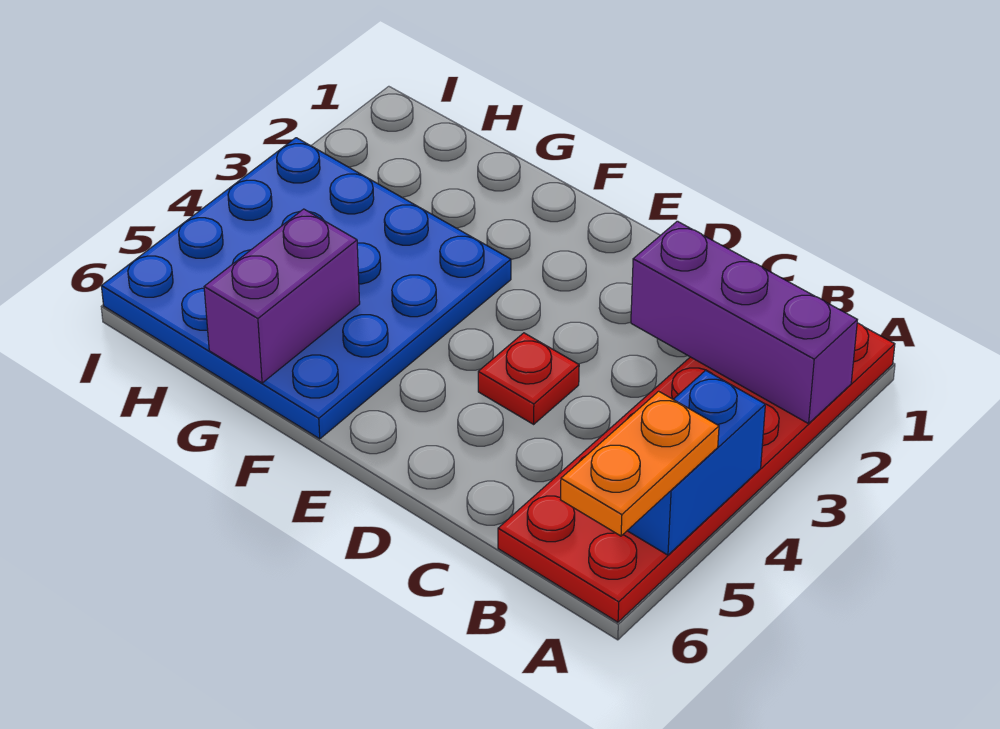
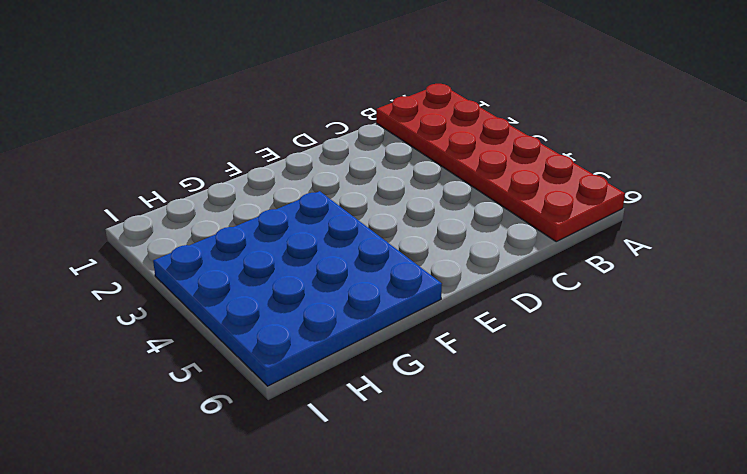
none -> red plate D4 level 1
none -> purple brick A2:C2 level 2

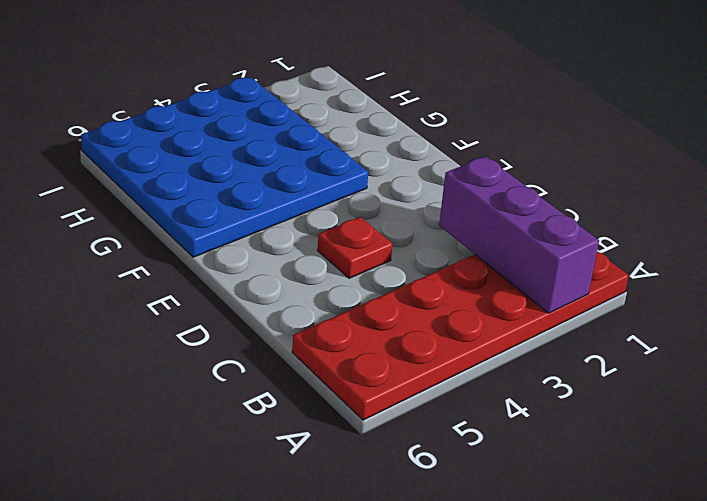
none -> blue brick A4:A5 level 2
none -> purple brick G5:G6 level 2

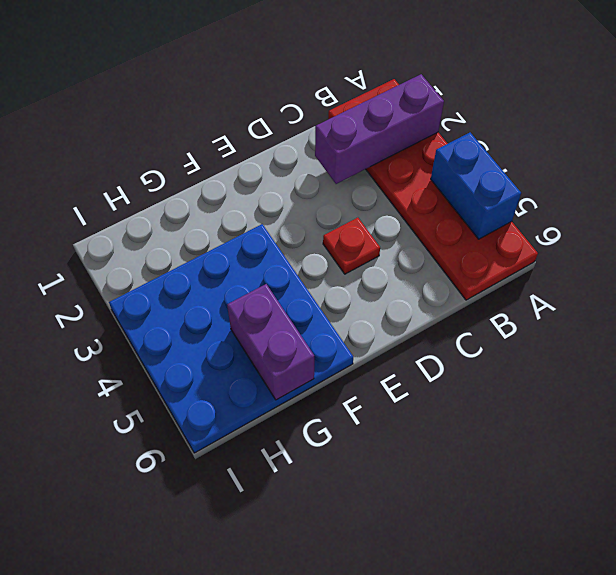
none -> orange plate A5:A6 level 3

